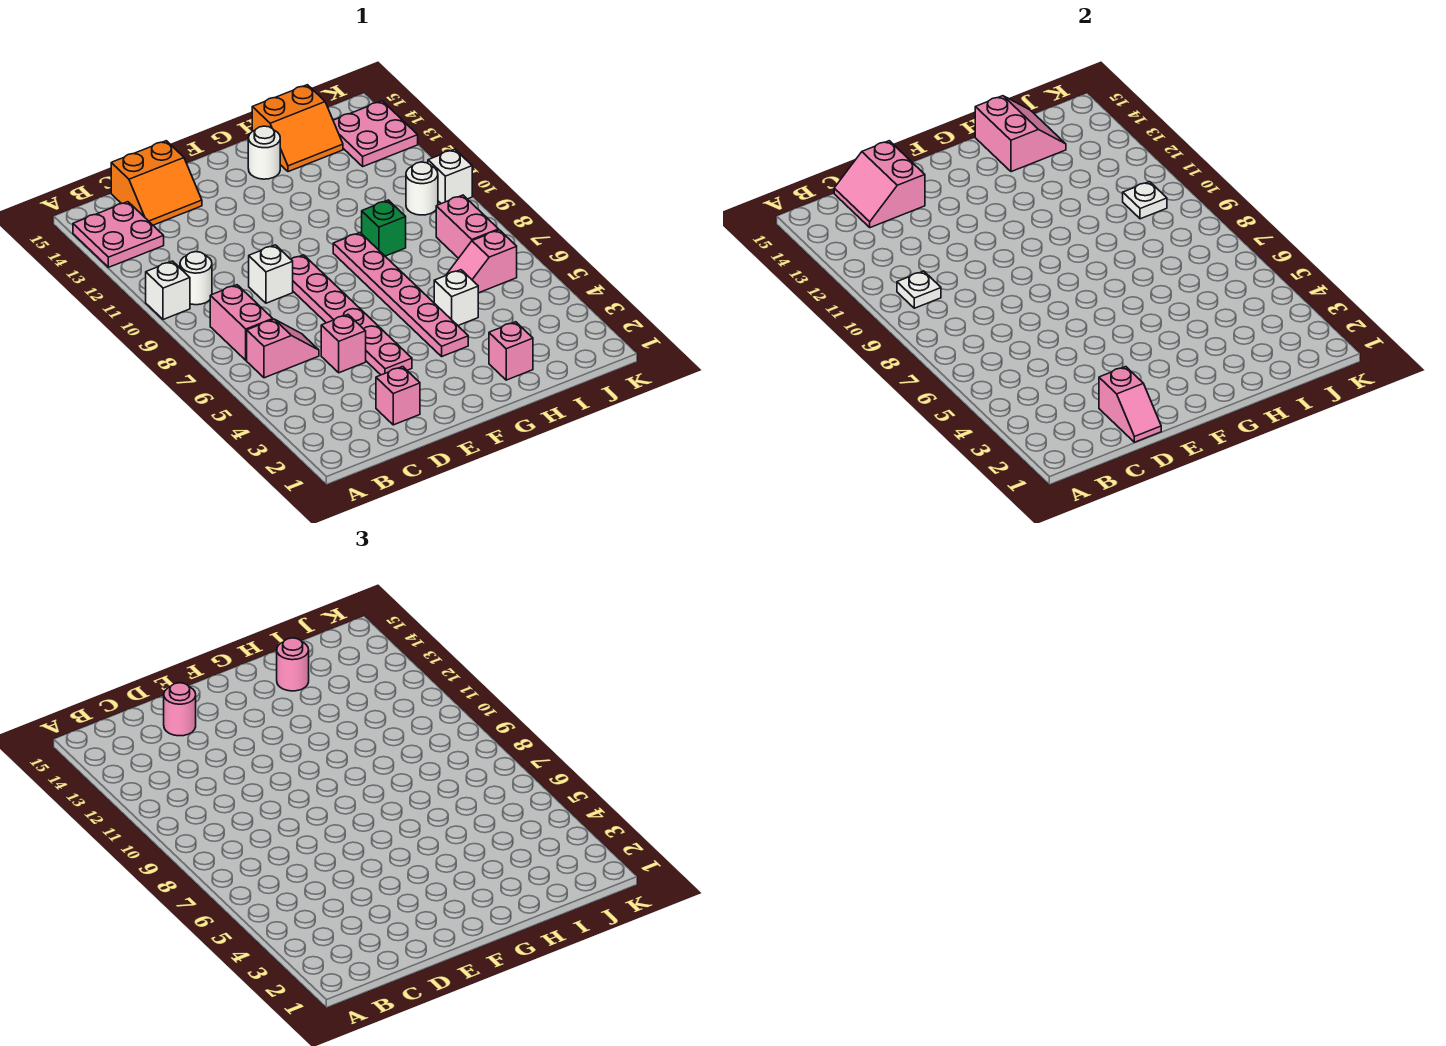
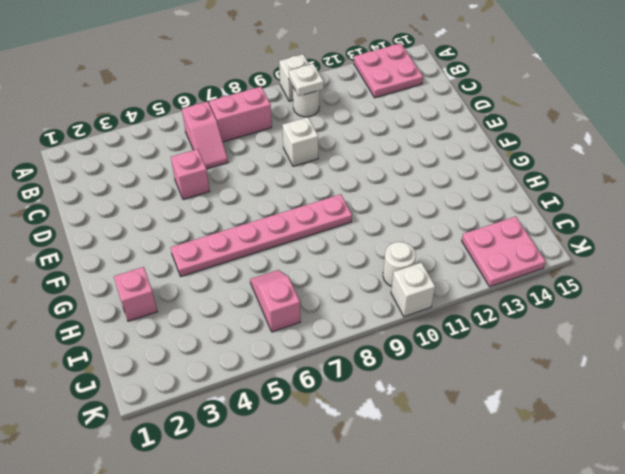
none -> orange slope C14:D15 level 1 top 15
none -> pink brick D2 level 1
none -> pink plate E4:E9 level 1

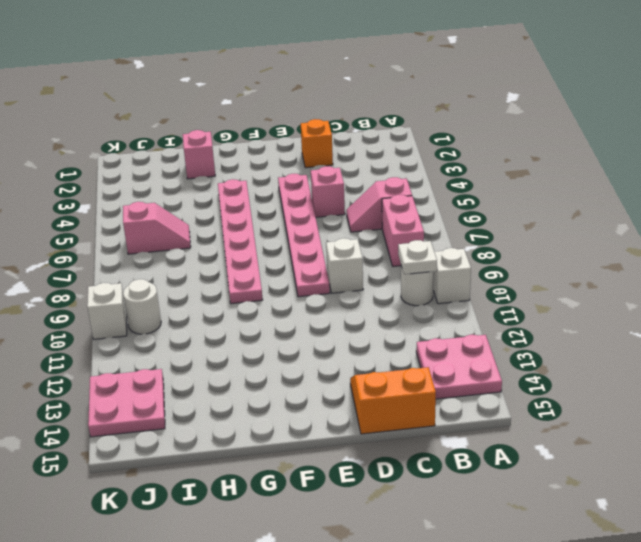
orange brick D2 level 1 -> pink brick D2 level 1
none -> white round brick G14 level 1
none -> white brick H5 level 1
none -> green brick H9 level 1

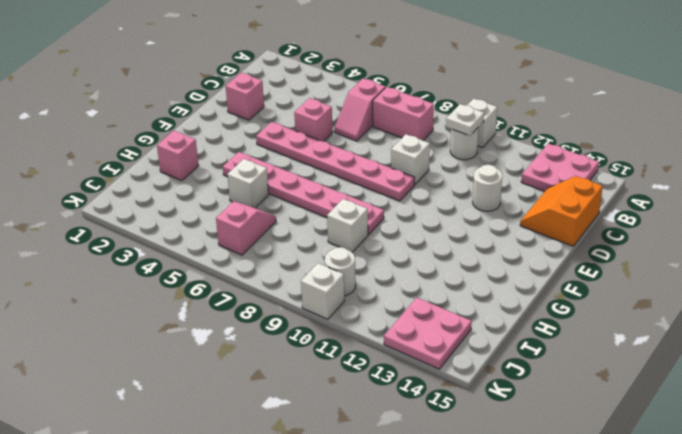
white round brick D12 level 1 -> white round brick G14 level 1
white brick H9 level 1 -> green brick H9 level 1
none -> orange slope H14:I15 level 1 top 15
none -> pink brick J7:J8 level 1
none -> pink slope C14:D15 level 2 top D

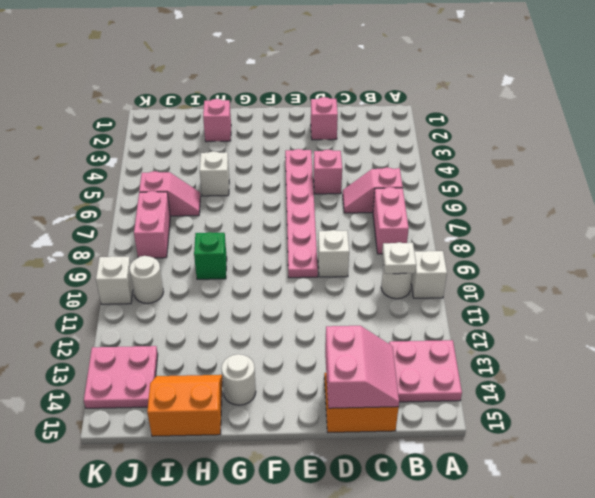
none -> pink plate G4:G9 level 1
none -> pink slope D1:D2 level 2 top 2
none -> pink slope H14:I15 level 2 top H

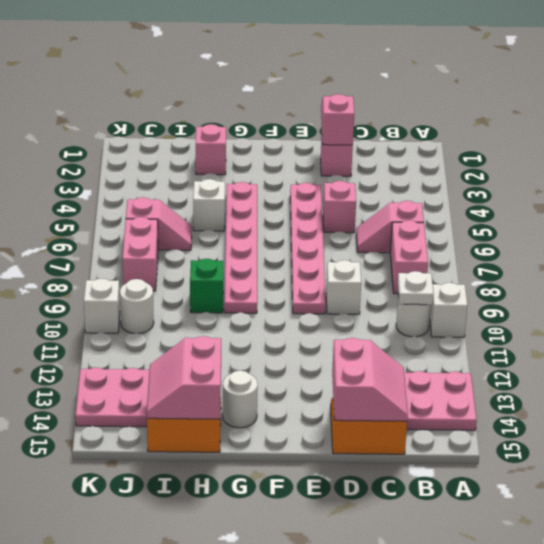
none -> white plate J10 level 2
none -> pink round brick D14 level 3
none -> pink round brick H14 level 3

